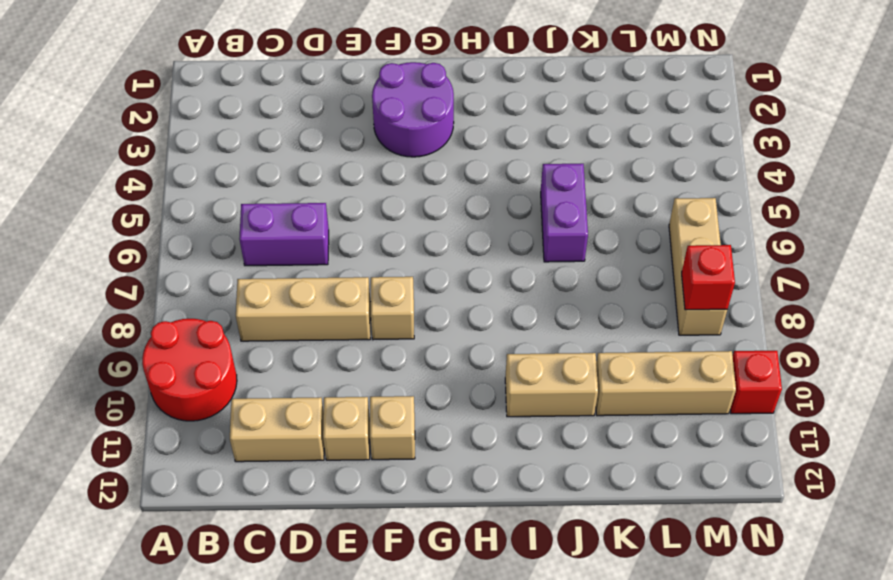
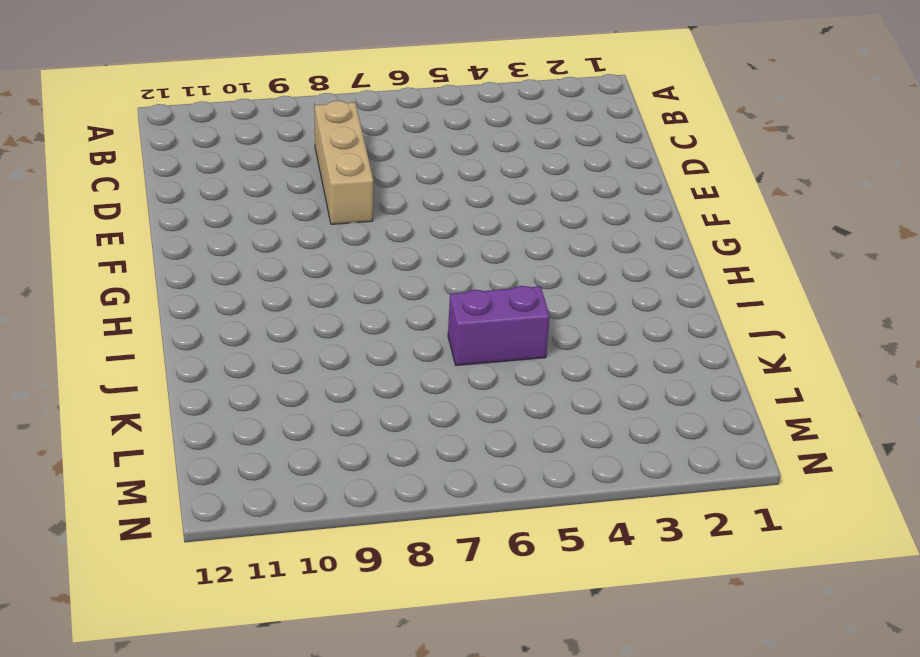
none -> red round brick A9:B10 level 1
none -> purple brick C6:D6 level 1
none -> tan brick C11:D11 level 1

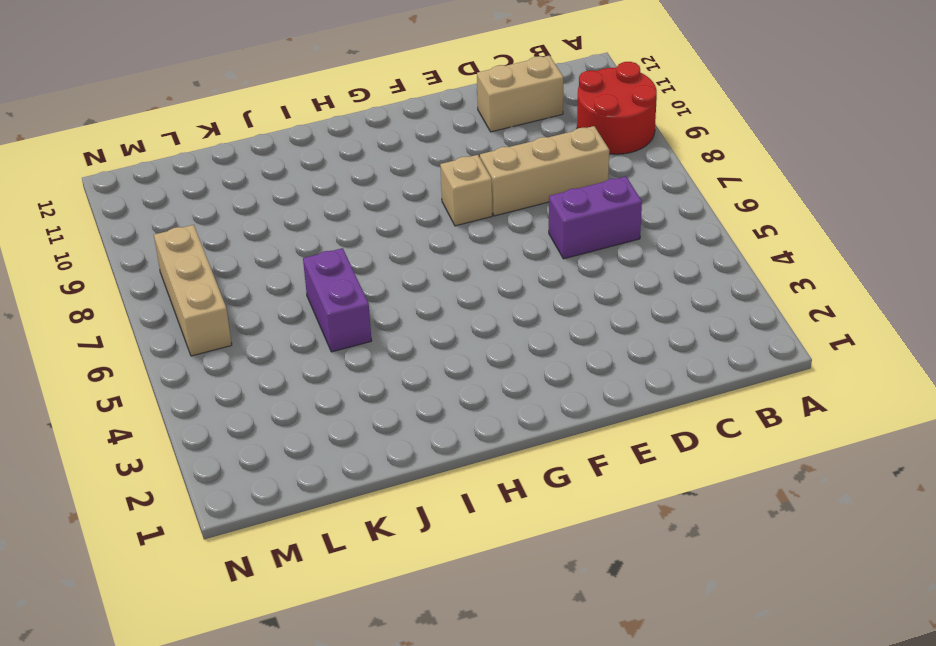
none -> tan brick E11 level 1
none -> purple round brick F2:G3 level 1
none -> tan brick F11 level 1

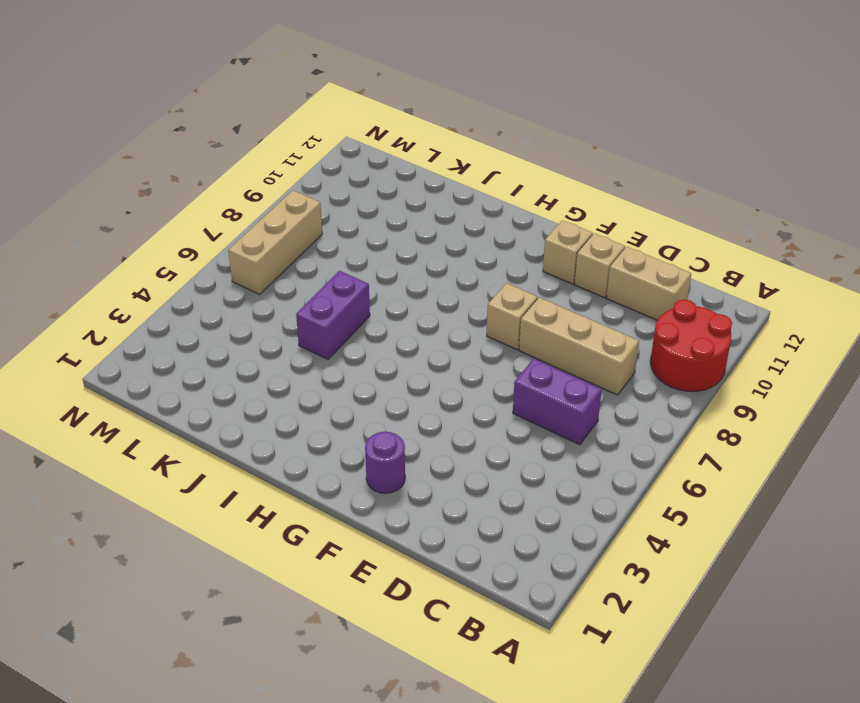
purple round brick F2 level 1 -> purple round brick F2:G3 level 1
none -> tan brick I10:J10 level 1
none -> tan brick K10:M10 level 1
none -> red brick N10 level 1

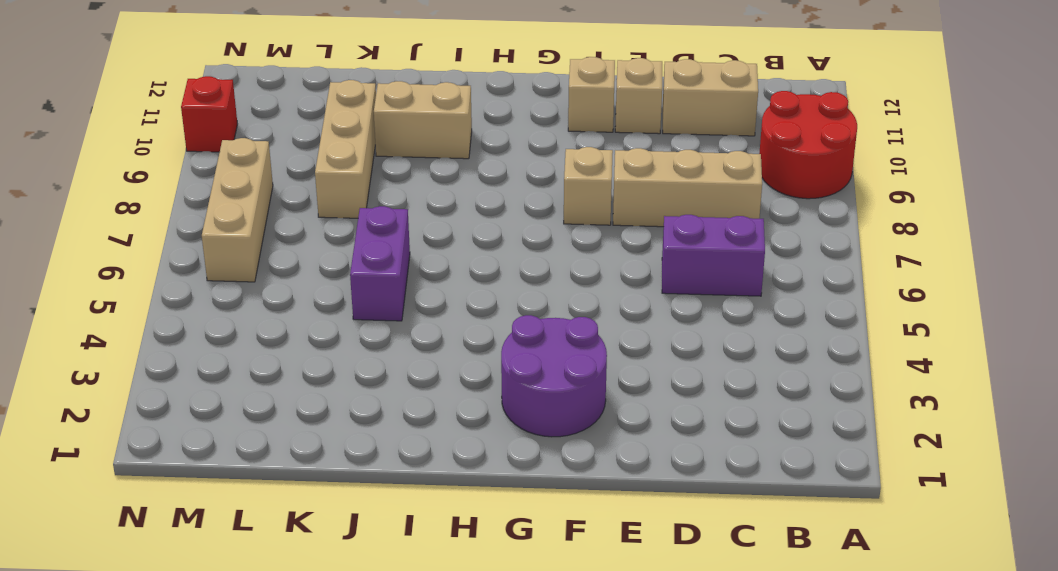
tan brick K8:K10 level 1 -> tan brick K10:M10 level 1
none -> red brick M8 level 2

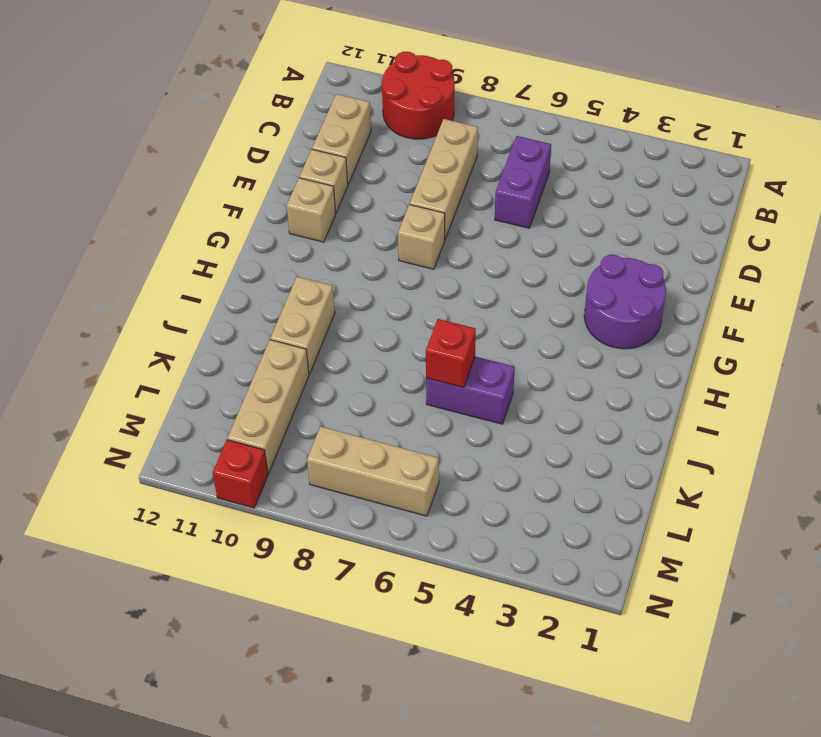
red brick J6 level 2 -> red brick M8 level 2

